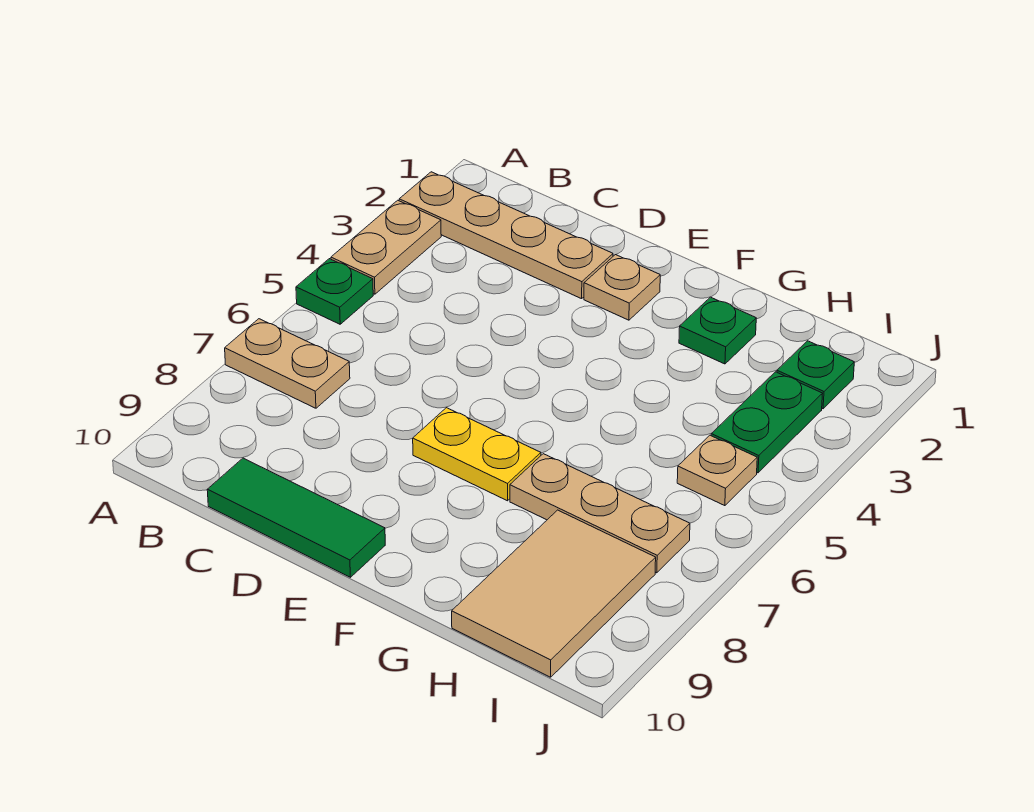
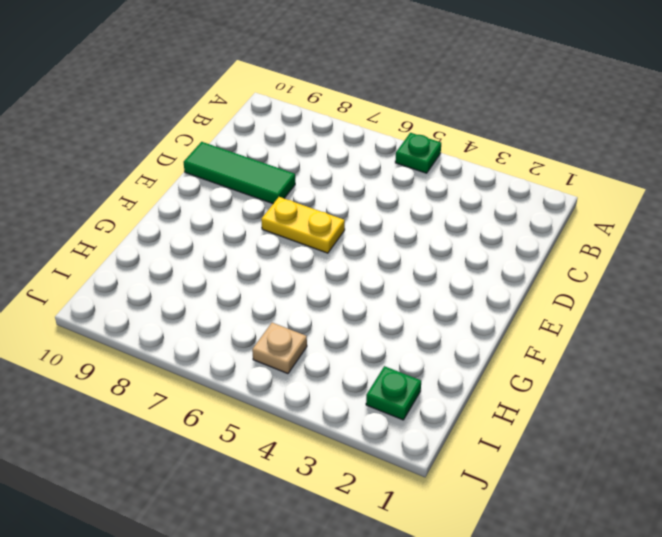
green tile D8:D10 level 1 -> green tile C10:E10 level 1
yellow plate E6:E7 level 1 -> yellow plate E7:F7 level 1
none -> tan plate A2:D2 level 1
none -> tan plate A3:A4 level 1
none -> tan plate A7:B7 level 1

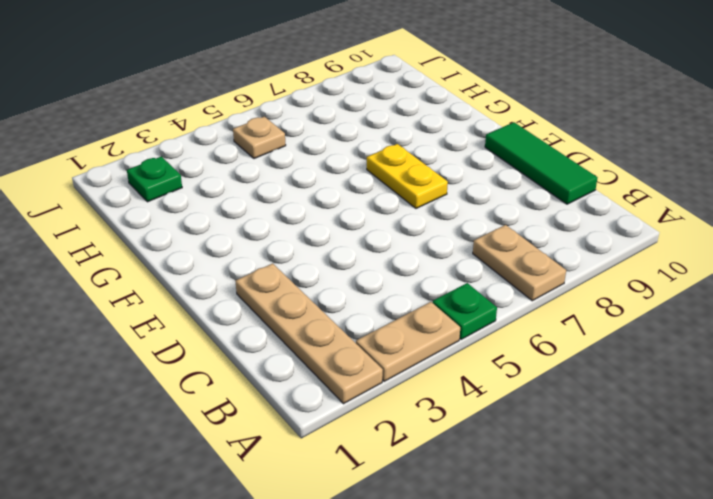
none -> tan plate E2 level 1
none -> green plate G2 level 1
none -> tan plate G7:I7 level 1

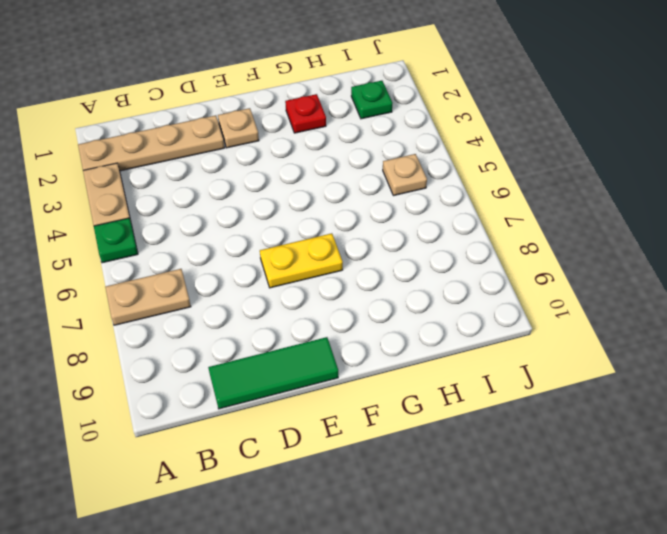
red plate G2 level 1 -> green plate G2 level 1
none -> tan plate G7:I7 level 1
none -> tan tile H8:I10 level 1
none -> green plate I3:I4 level 1

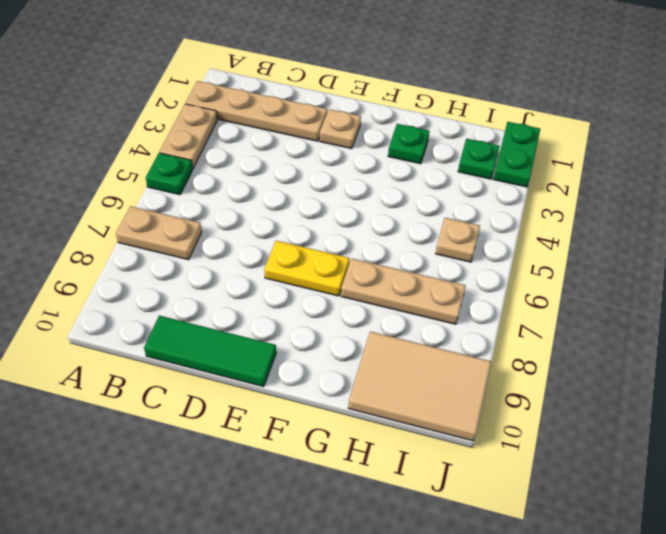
tan tile H9:J10 level 1 -> tan tile H8:I10 level 1
green plate J1:J2 level 1 -> green plate I3:I4 level 1

